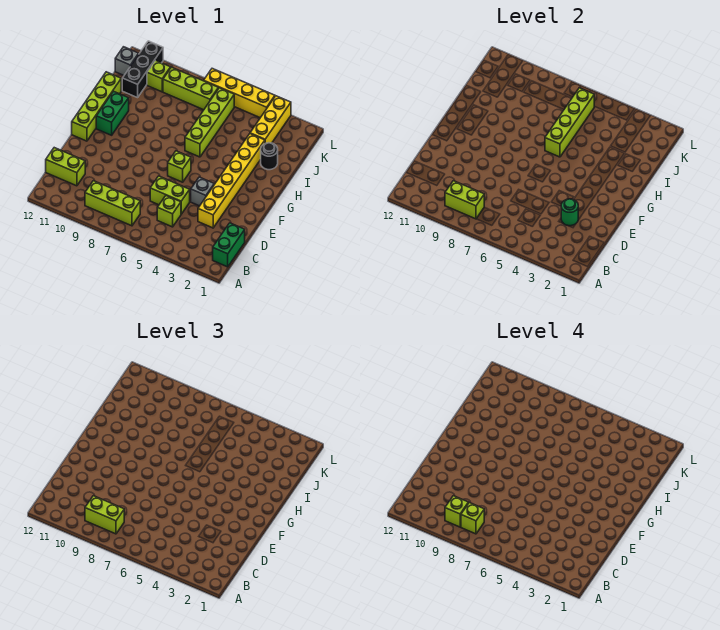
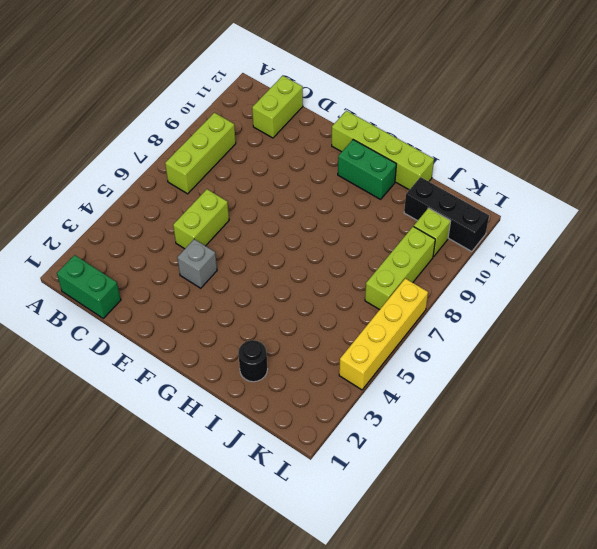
none -> lime brick C5 level 1
none -> yellow brick D3:I3 level 1
none -> lime brick F6 level 1

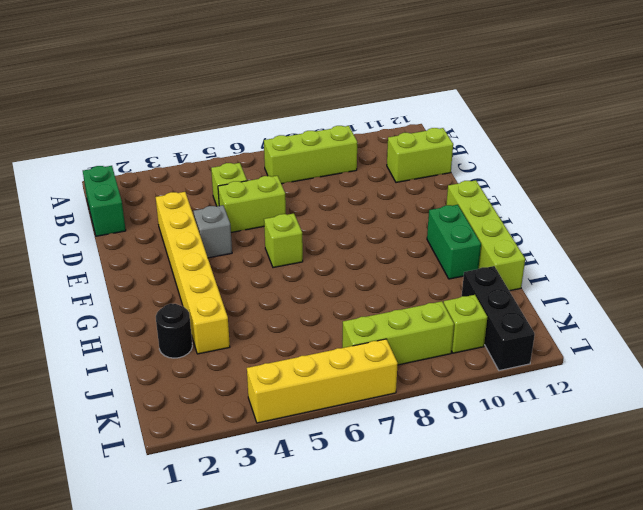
none -> lime brick H6:K6 level 1
none -> yellow brick J3:L3 level 1
none -> grey brick K12 level 1

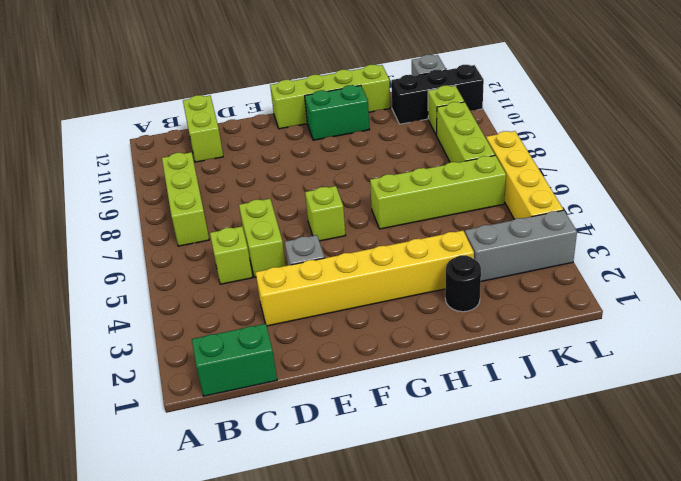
grey brick J3:L3 level 1 -> yellow brick J3:L3 level 1
none -> lime brick B8:B9 level 2
none -> green round brick D3 level 2
none -> lime brick H6:K6 level 2

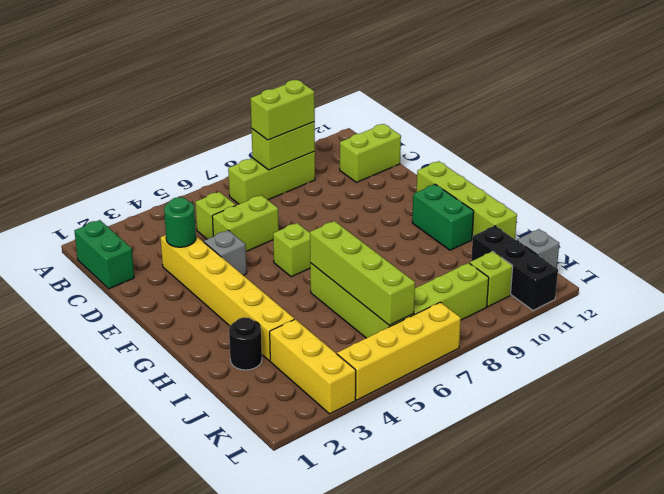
none -> lime brick B8 level 4
none -> lime brick B9 level 4

